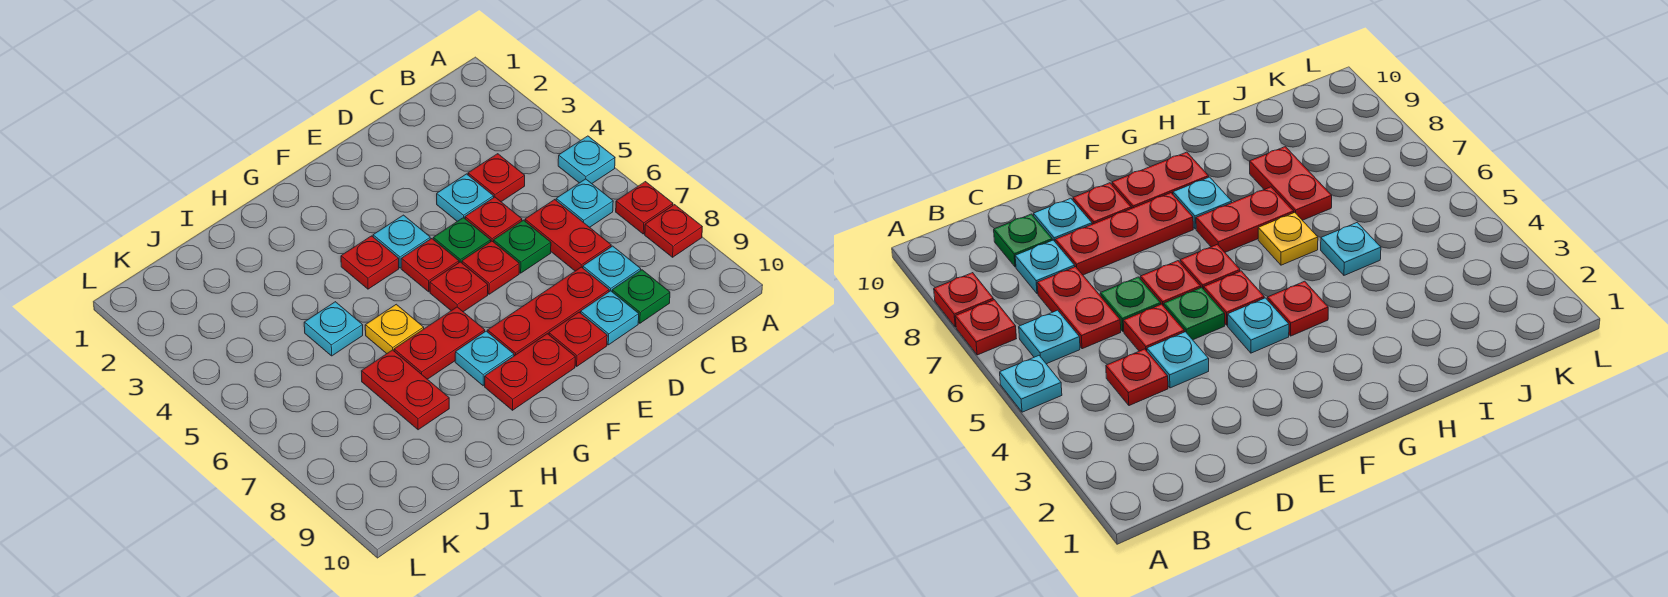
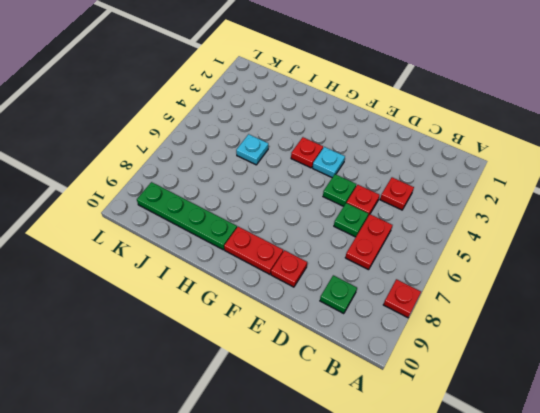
green plate H9:K9 level 1 -> none
none -> cyan plate A5 level 1
none -> red plate A7 level 1
none -> cyan plate B6 level 1

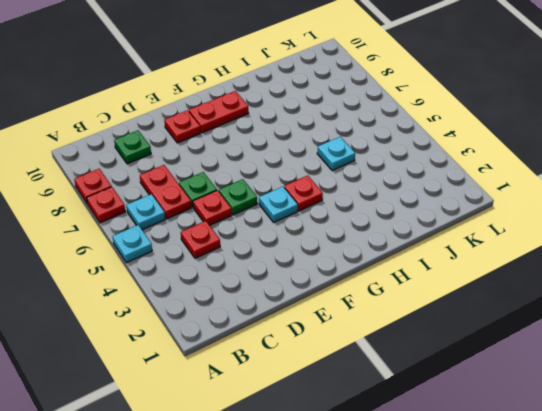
none -> cyan plate C8 level 1
none -> cyan plate D4 level 1
none -> red plate D8:F8 level 1

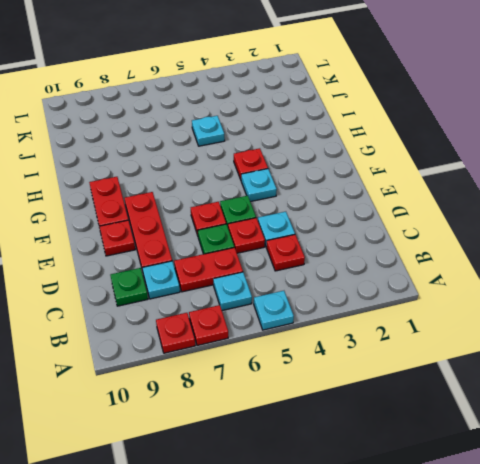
none -> cyan plate D9 level 1
none -> red plate F5 level 1
none -> red plate F6 level 1

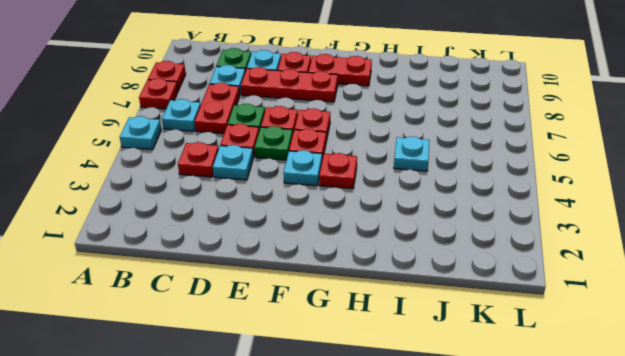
none -> red plate G7:H7 level 1
none -> cyan plate G8 level 1
none -> yellow plate H6 level 1

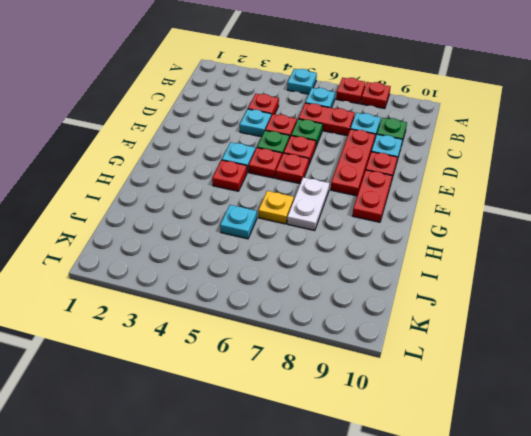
white plate G7:H7 level 1 -> red plate G7:H7 level 1
none -> cyan plate G8 level 1
none -> red plate I7:I8 level 1

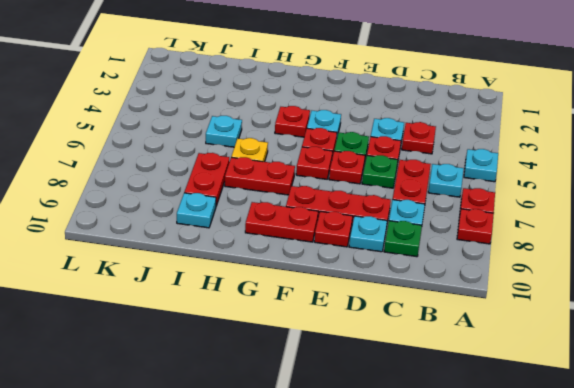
cyan plate I9 level 1 -> cyan plate G8 level 1

